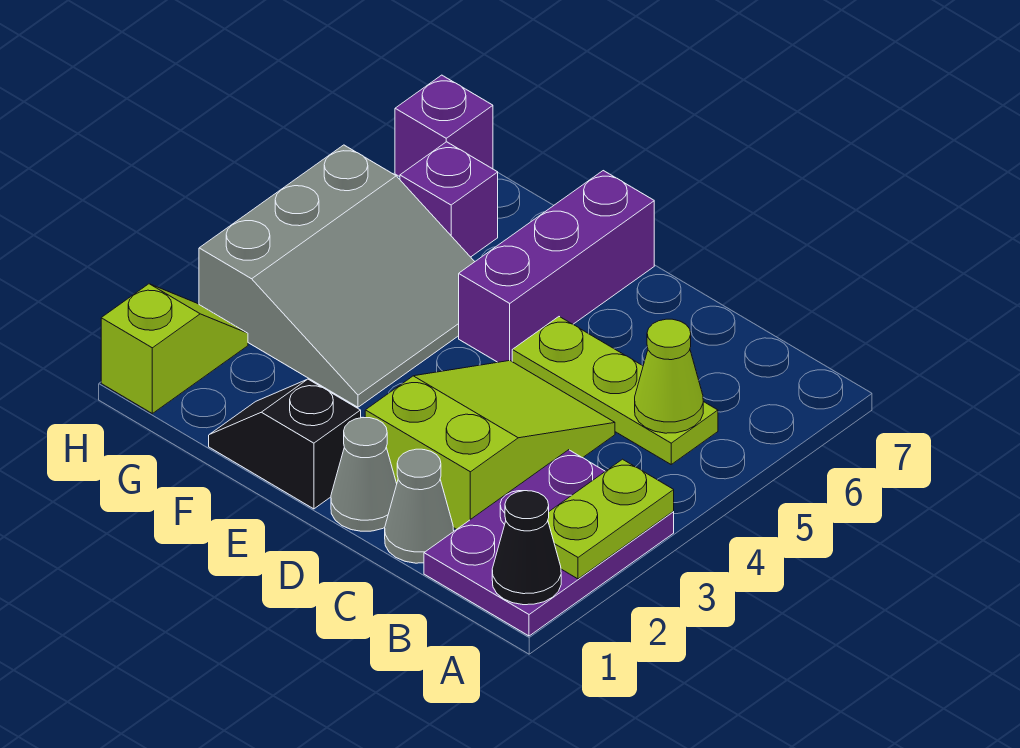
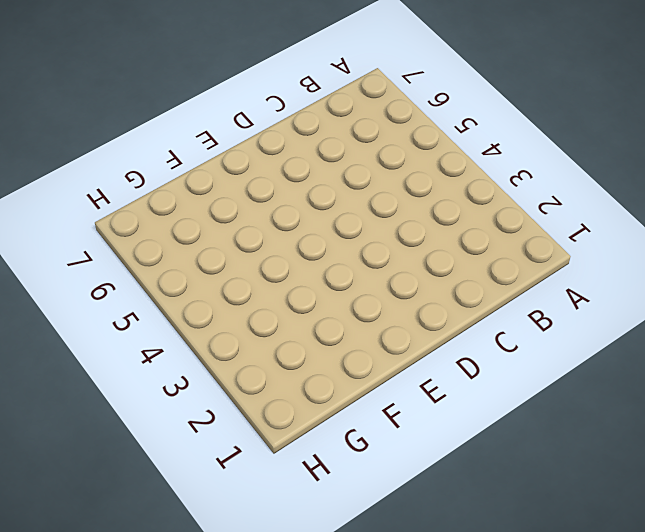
none -> purple plate A1:B3 level 1
none -> lime plate B5:D5 level 1
none -> grey cone C1 level 1

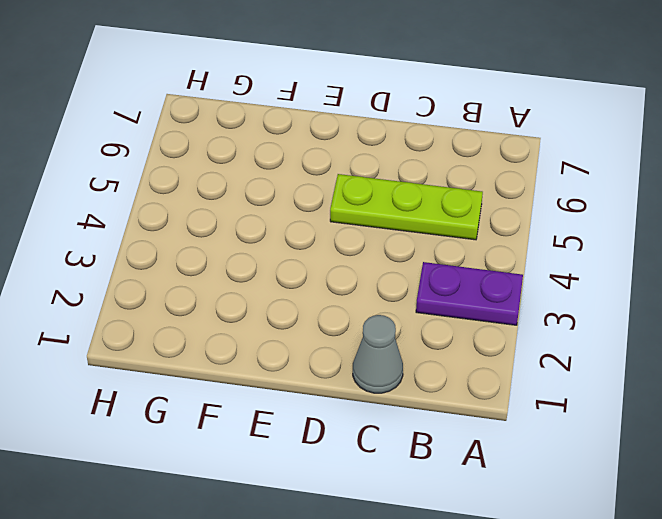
purple plate A3:B3 level 1 -> purple plate A1:B3 level 1
none -> lime slope C2:D4 level 1 top 2
none -> grey cone D1 level 1
none -> black slope E1:F1 level 1 top E

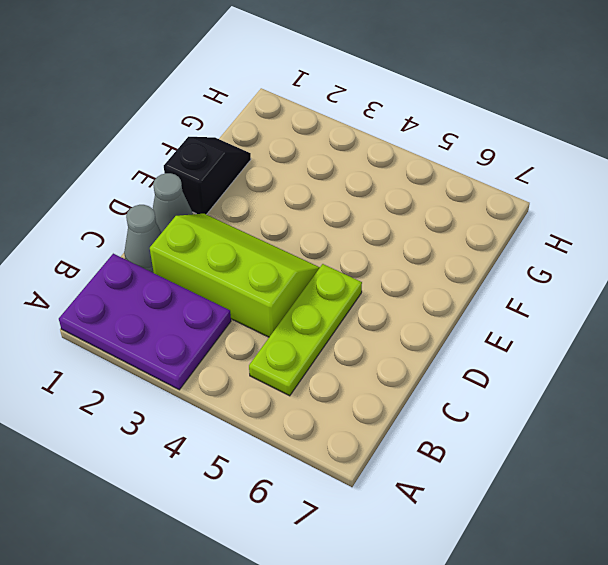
lime slope C2:D4 level 1 top C -> lime slope C2:D4 level 1 top 2
none -> purple brick E5:E7 level 1
none -> grey slope F3:H5 level 1 top H
none -> purple brick G6 level 1

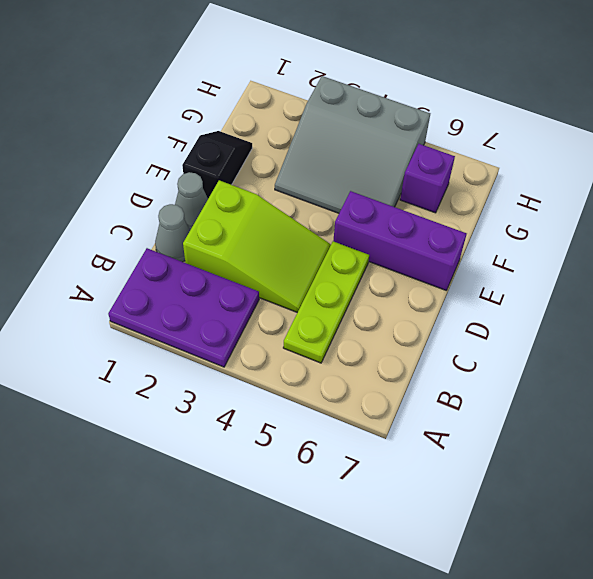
none -> lime slope H1:H2 level 1 top 1
none -> purple brick H7 level 1
none -> black cone A1 level 2

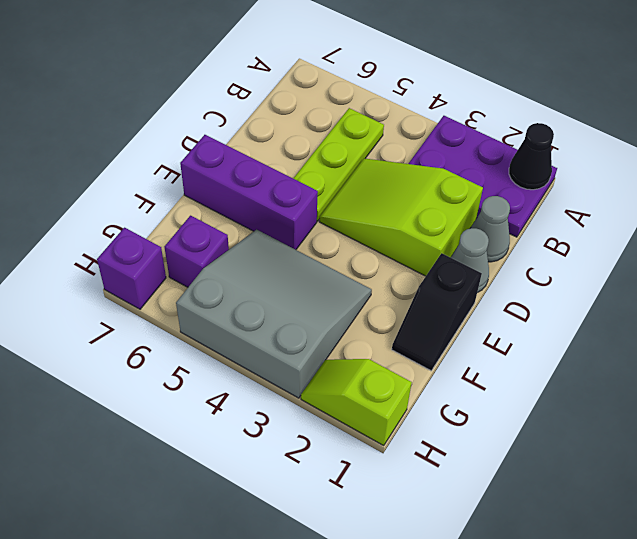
none -> lime plate A2:A3 level 2
none -> lime cone B5 level 2

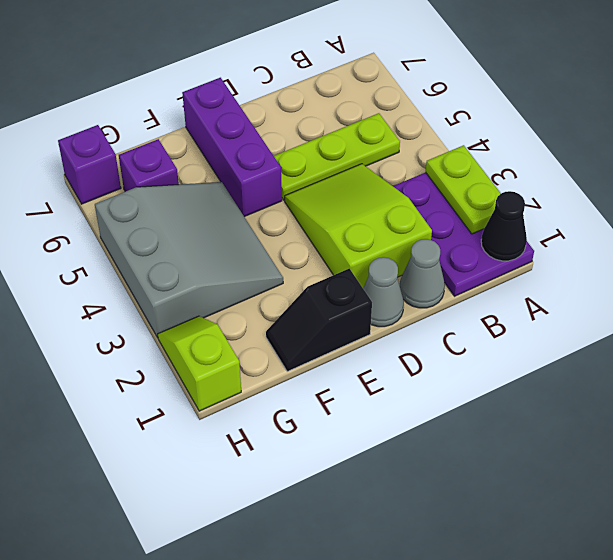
none -> lime cone B5 level 2

